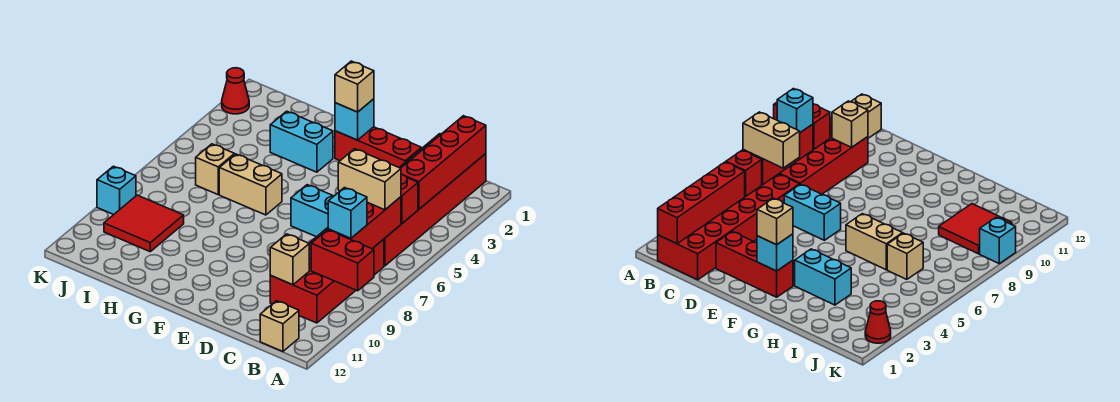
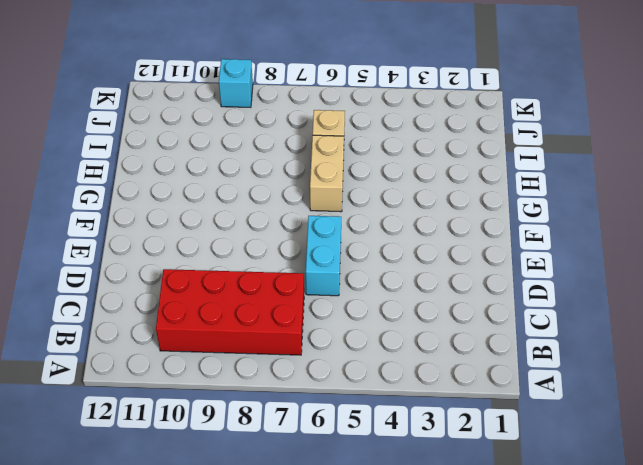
none -> red brick B1:C6 level 1
none -> tan brick B12 level 1
none -> red brick D2:F2 level 1

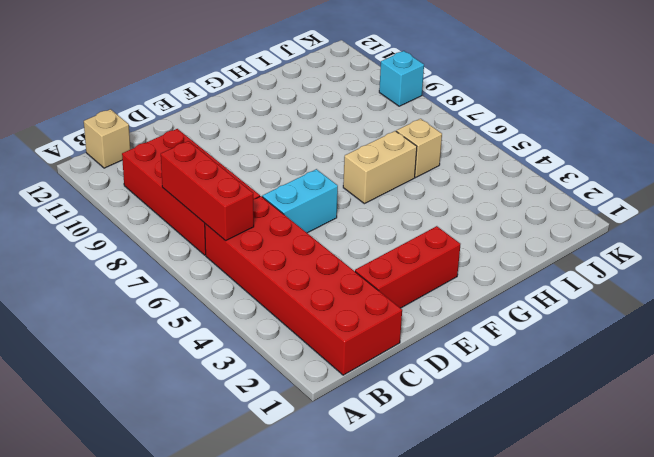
none -> cyan brick G3:H3 level 1
none -> red tile I9:J10 level 1
none -> red cone K2 level 1

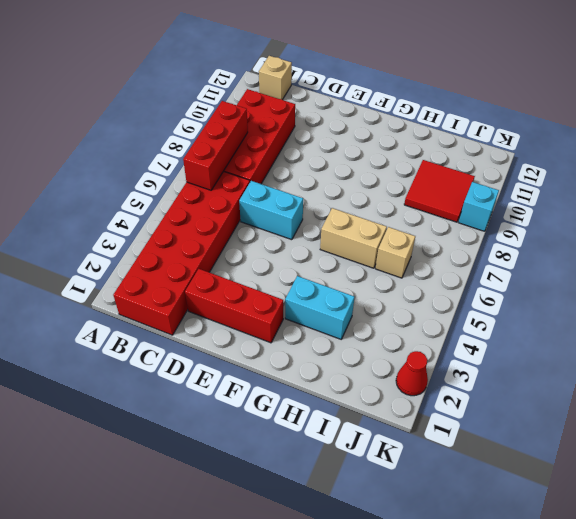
none -> red brick A9:B9 level 2
none -> red brick B1:B4 level 2
none -> red brick B5 level 2

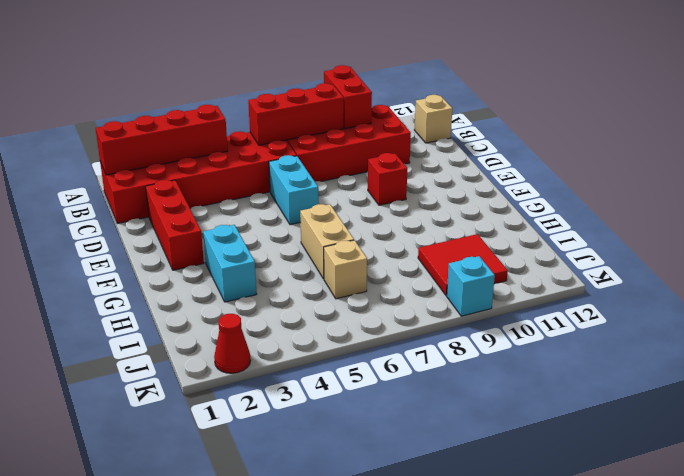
red brick E9 level 1 -> red brick B5 level 2
none -> tan brick C10 level 2
none -> cyan brick F2 level 2
none -> tan brick B6:C6 level 3

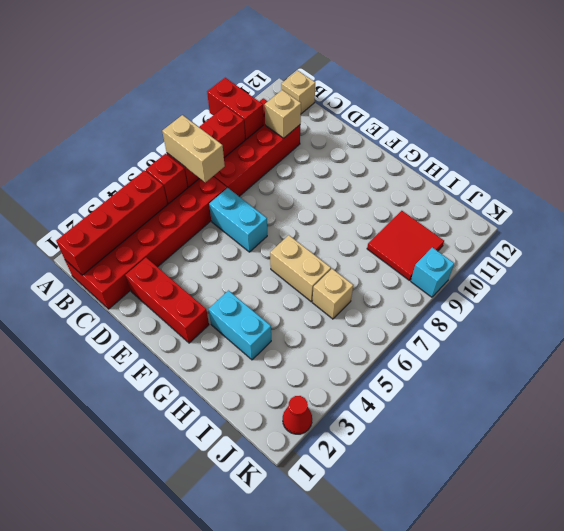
none -> cyan brick F2 level 2
none -> cyan brick B8 level 3
none -> tan brick F2 level 3

